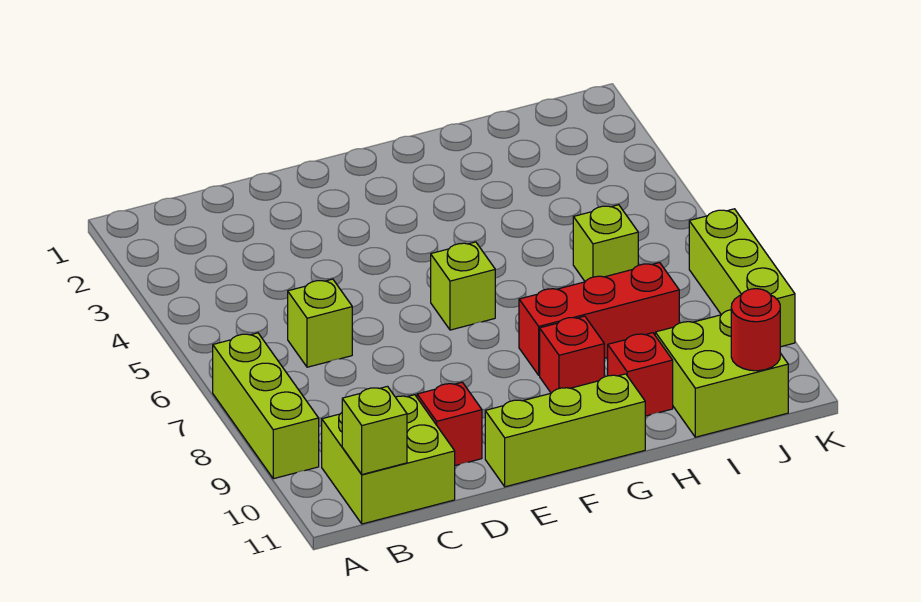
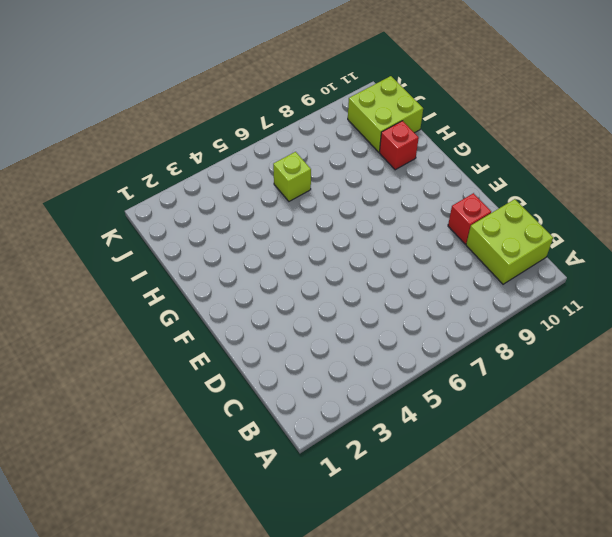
none -> lime brick A7:A9 level 1
none -> lime brick C6 level 1
none -> lime brick E11:G11 level 1

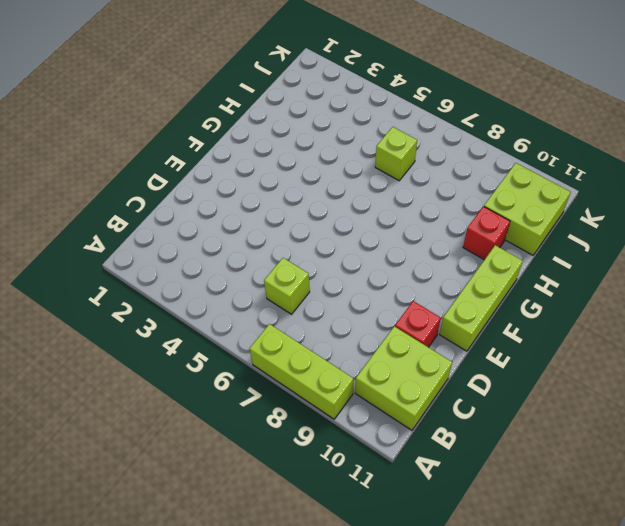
none -> lime brick F6 level 1
none -> red brick G8:I8 level 1
none -> red brick G9 level 1

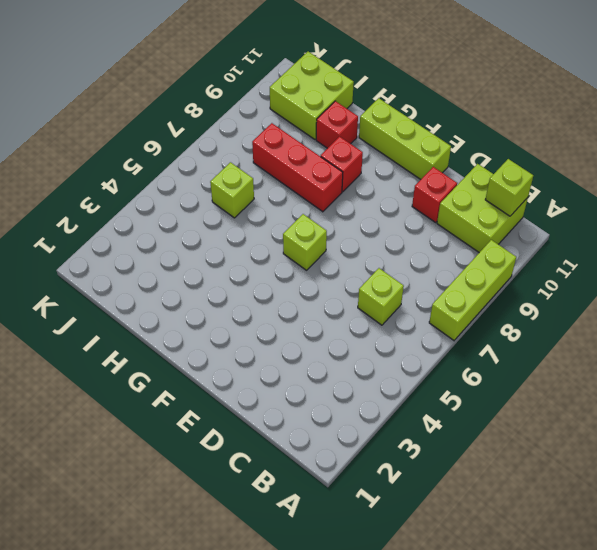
none -> lime brick K7:K9 level 1
none -> red round brick J11 level 2

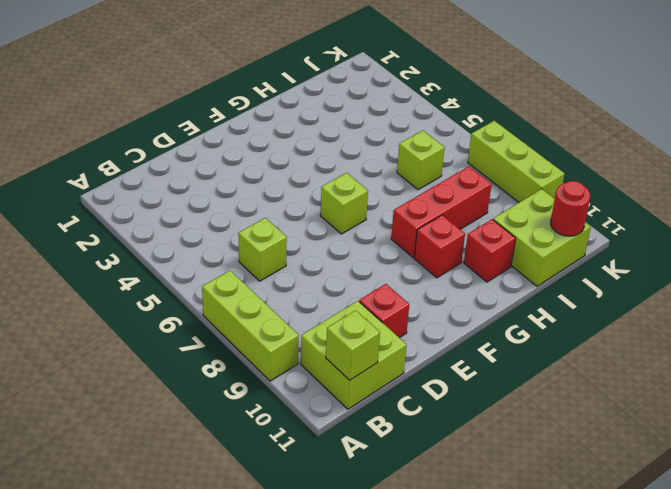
none -> lime brick E11:G11 level 1

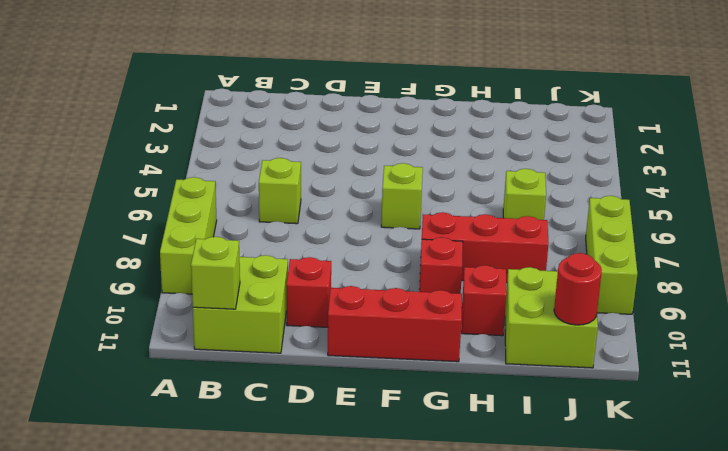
red brick E11:G11 level 1 -> lime brick E11:G11 level 1

